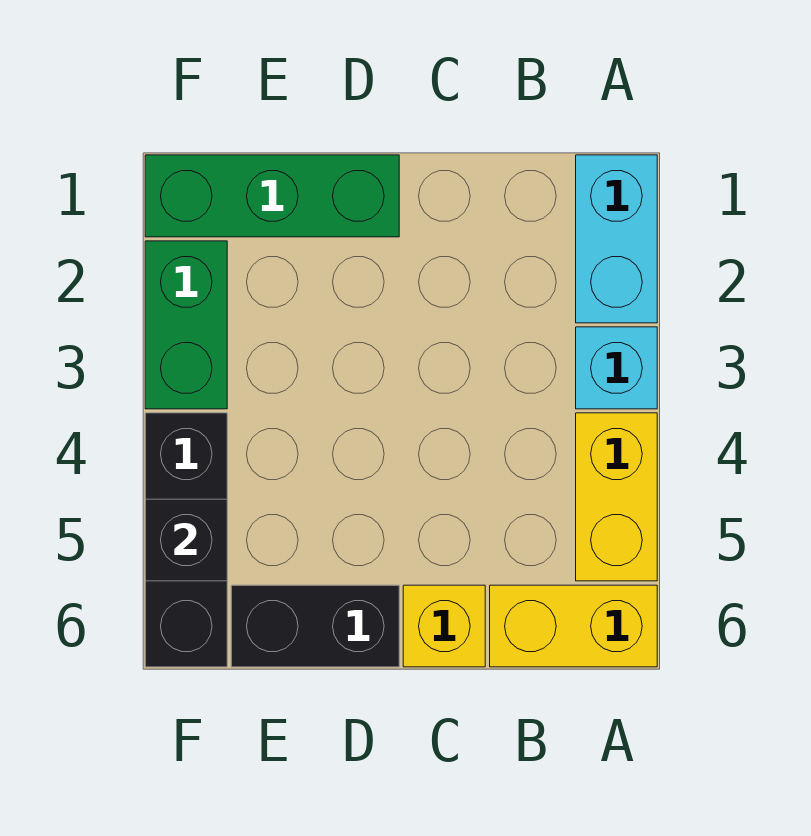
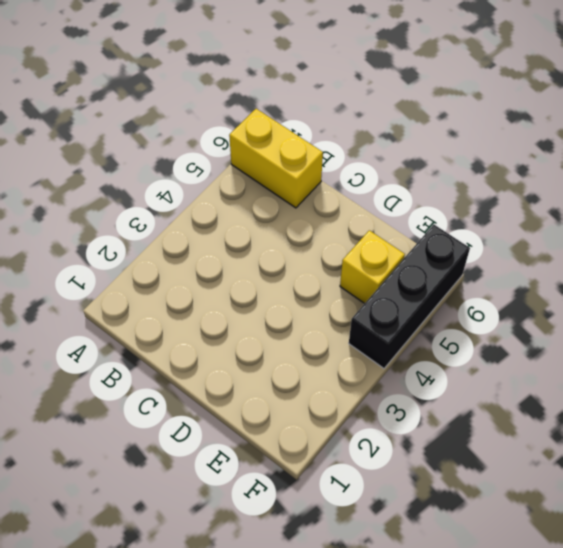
yellow brick E5 level 1 -> yellow brick C6 level 1
none -> cyan brick A1:A2 level 1
none -> cyan brick A3 level 1

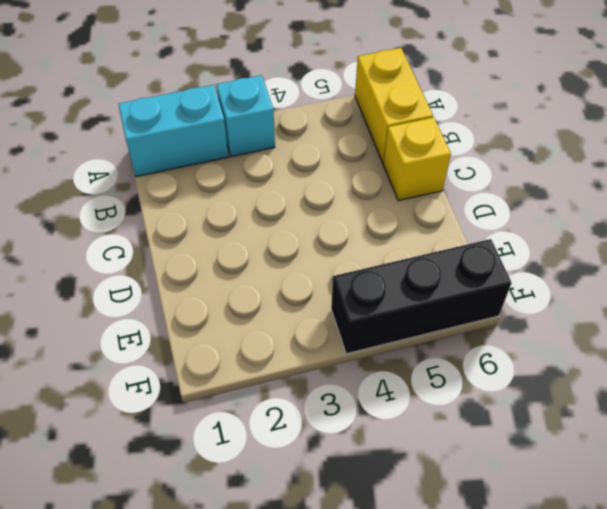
none -> yellow brick A4:A5 level 1
none -> green brick D1:F1 level 1

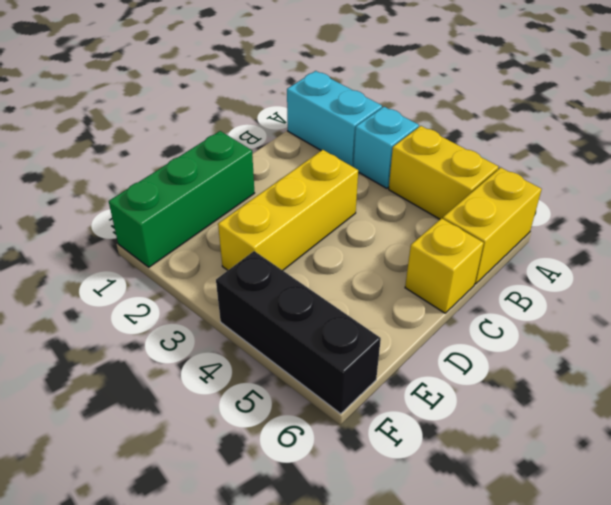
yellow brick C3:E3 level 1 -> none
none -> black brick D6:E6 level 1
none -> green brick F2:F3 level 1

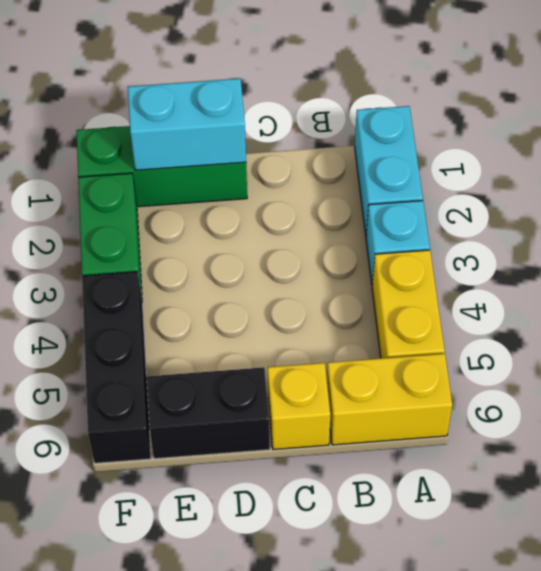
cyan brick D1:E1 level 2 -> none
none -> black brick F5 level 2

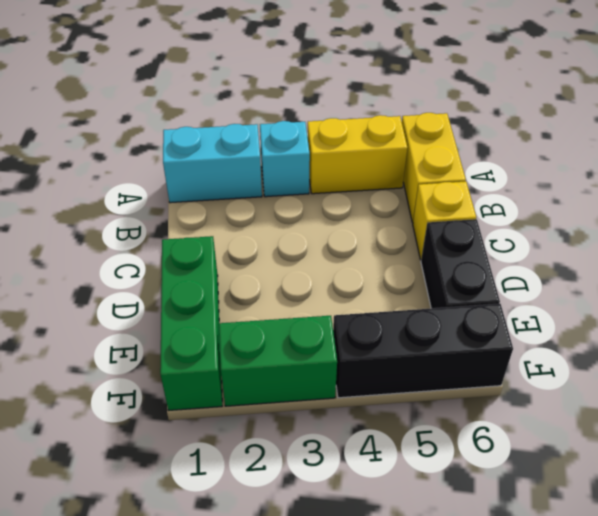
none -> black brick F5 level 2

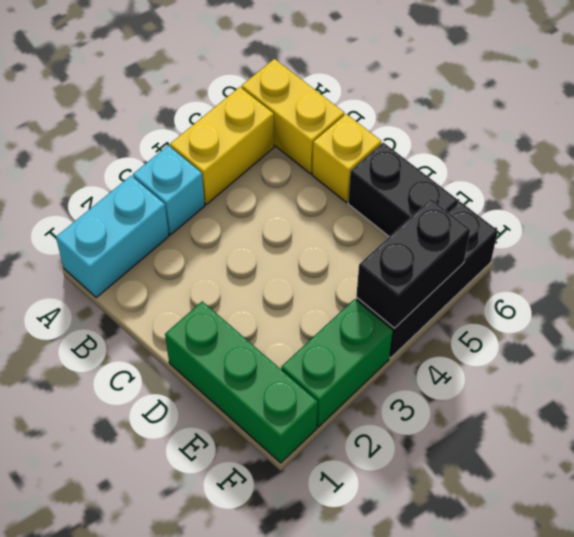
black brick F4:F5 level 2 -> black brick F5 level 2

